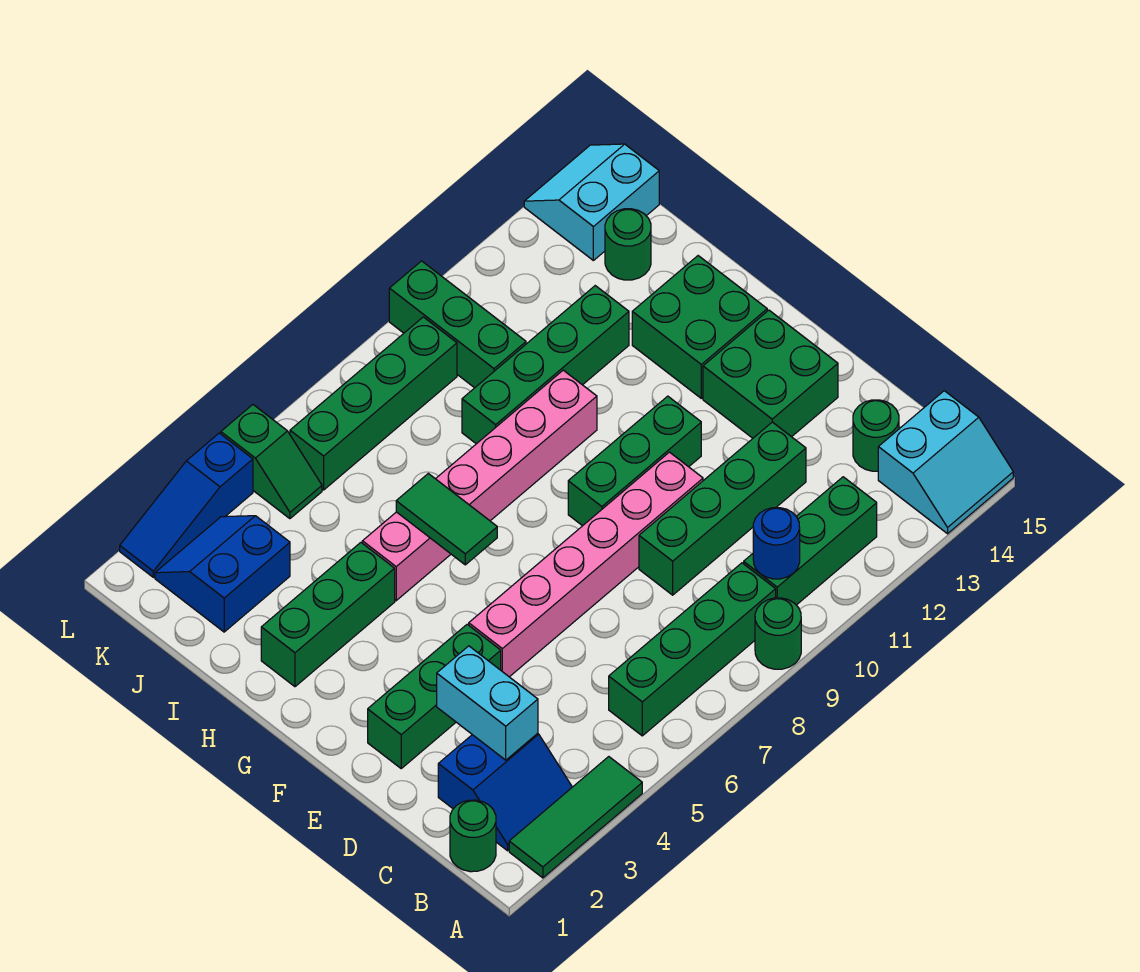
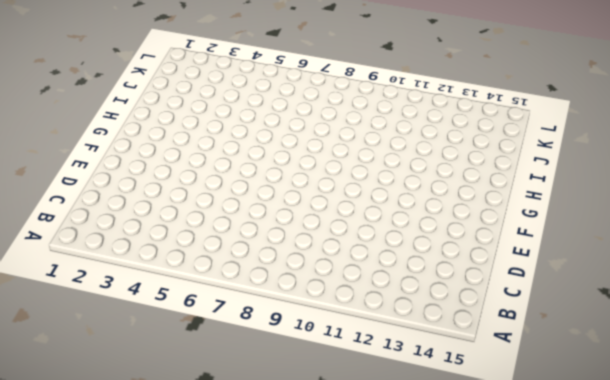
none -> green tile A2:A4 level 1
none -> green round brick A9 level 1
none -> cyan slope A14:B15 level 1 top B

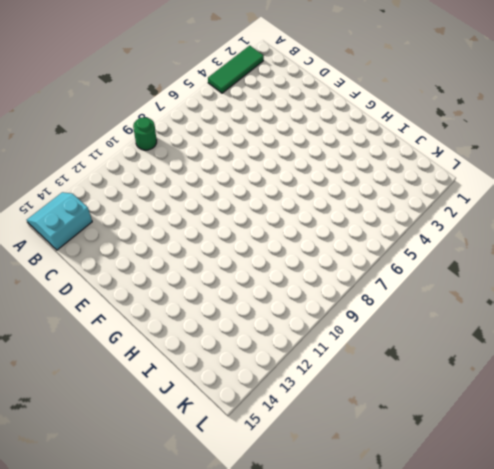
none -> green round brick B1 level 1
none -> blue slope B2:C3 level 1 top C
none -> green brick B6:B9 level 1

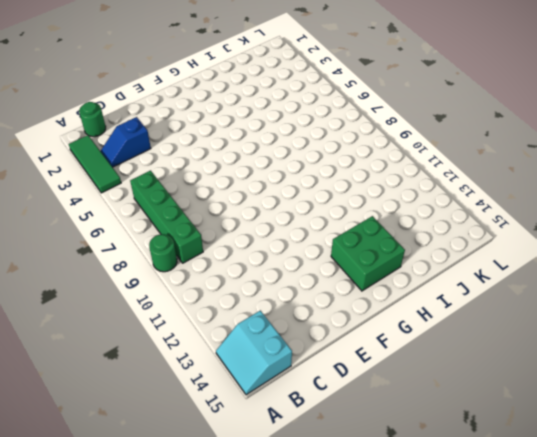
blue slope B3:C3 level 1 top C -> blue slope B2:C3 level 1 top C
none -> green brick B10:B12 level 1
none -> green round brick C14 level 1
none -> green brick D9:D12 level 1

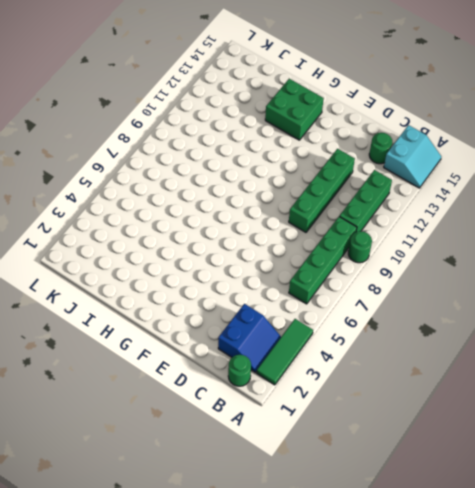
none -> green brick E2:E4 level 1
none -> pink brick E5:E10 level 1
none -> green brick E13:F14 level 1

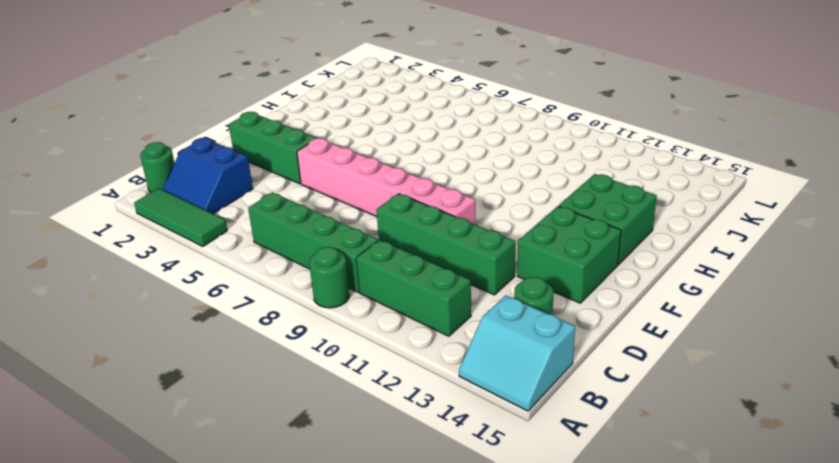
none -> green brick F9:F11 level 1
none -> green brick H2:H4 level 1
none -> pink brick H5:H10 level 1

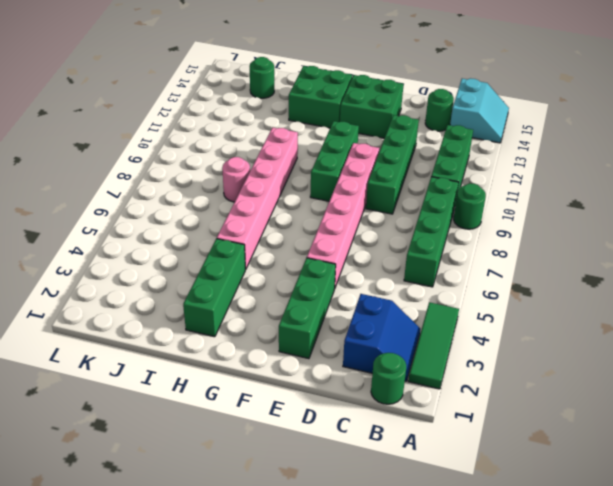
pink round brick I8 level 1 -> none
none -> green brick I9:I12 level 1
none -> blue slope J2:K3 level 1 top J
none -> green brick J10:L10 level 1

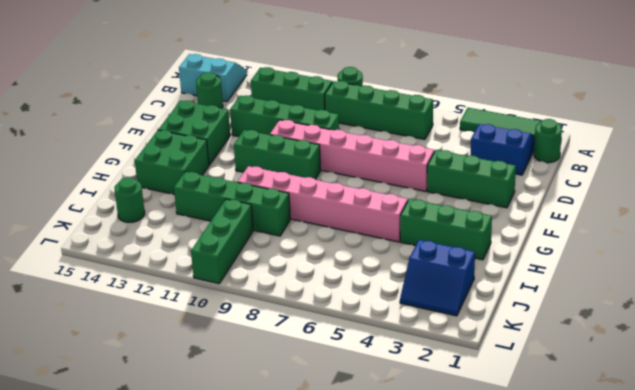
none -> green slope K5:L5 level 1 top L
none -> green brick K6:K9 level 1
none -> cyan slope K14:L15 level 1 top K

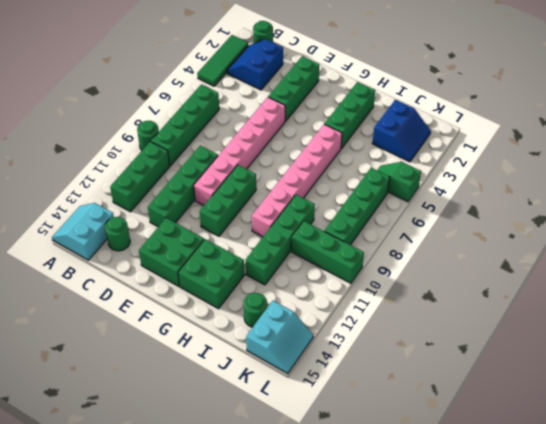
none -> blue slope L2:L4 level 1 top 4
none -> blue round brick B10 level 2
none -> cyan brick C3:D3 level 2

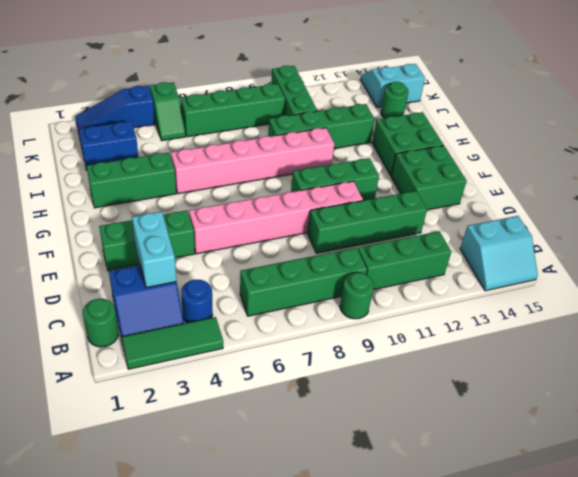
blue round brick B4 level 1 -> blue round brick B10 level 2
none -> green round brick C14 level 1
none -> green tile G6:H6 level 2

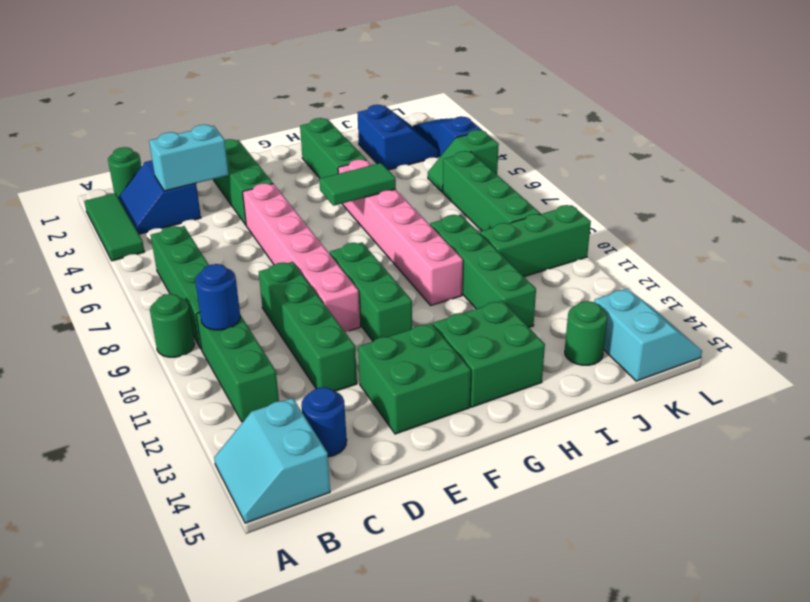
blue round brick C14 level 1 -> green round brick C14 level 1

